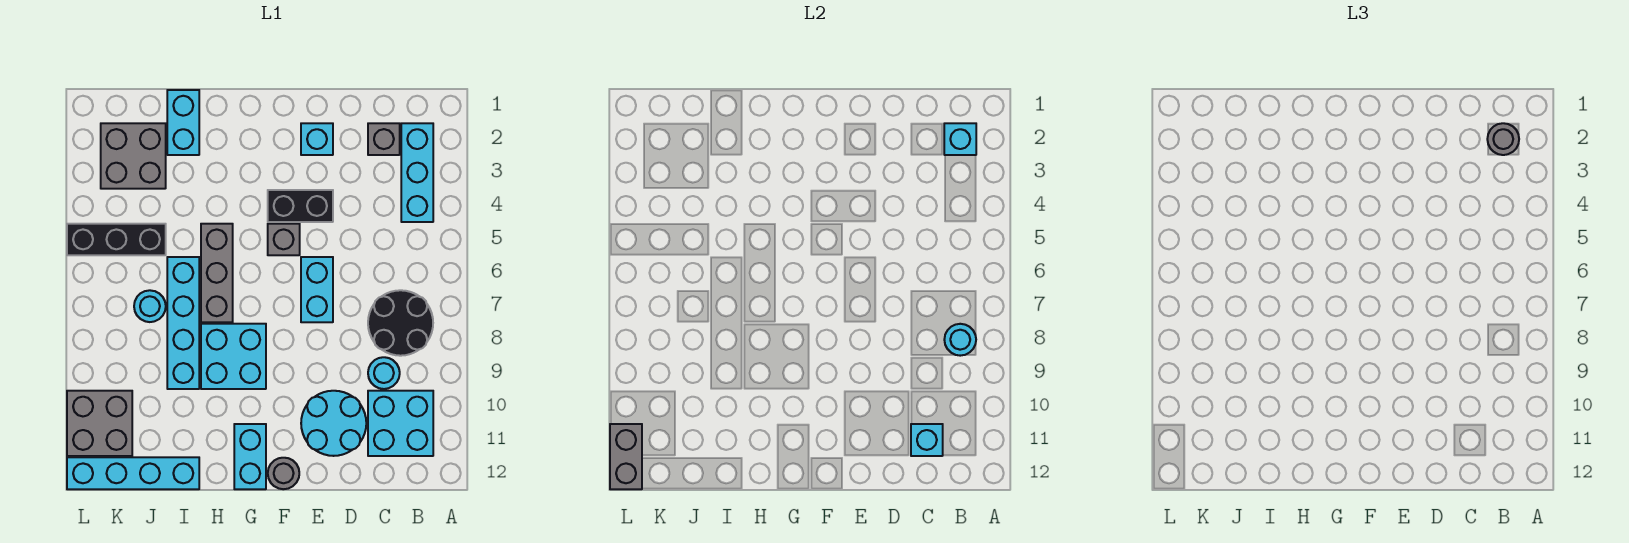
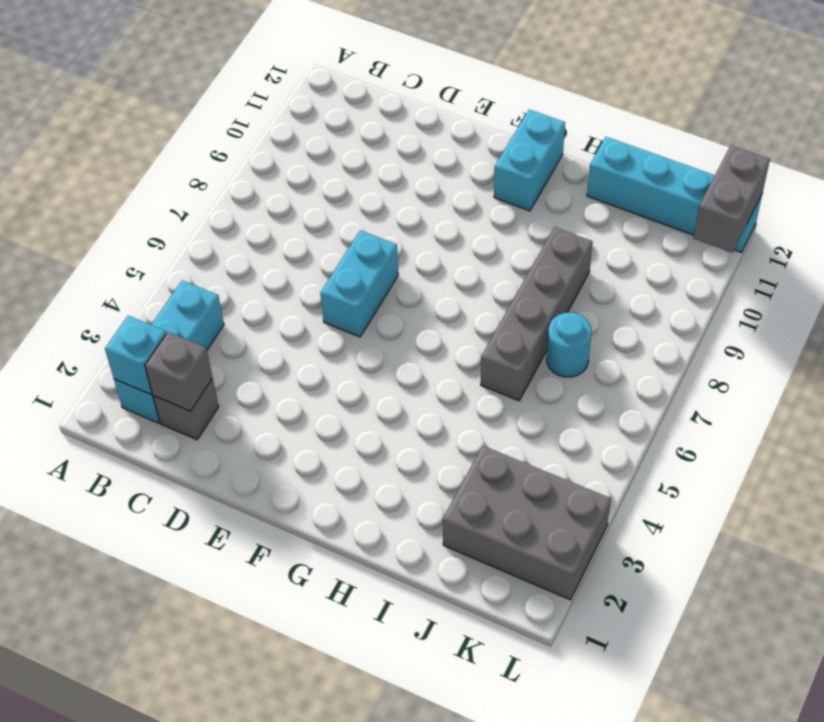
grey brick C2 level 2 -> grey brick F5 level 1
grey brick I6:I9 level 1 -> cyan brick I6:I9 level 1
grey brick J2:L3 level 1 -> grey brick J2:K3 level 1
none -> black round brick B7:C8 level 1
none -> cyan brick B10:C11 level 1
none -> cyan round brick C9 level 1

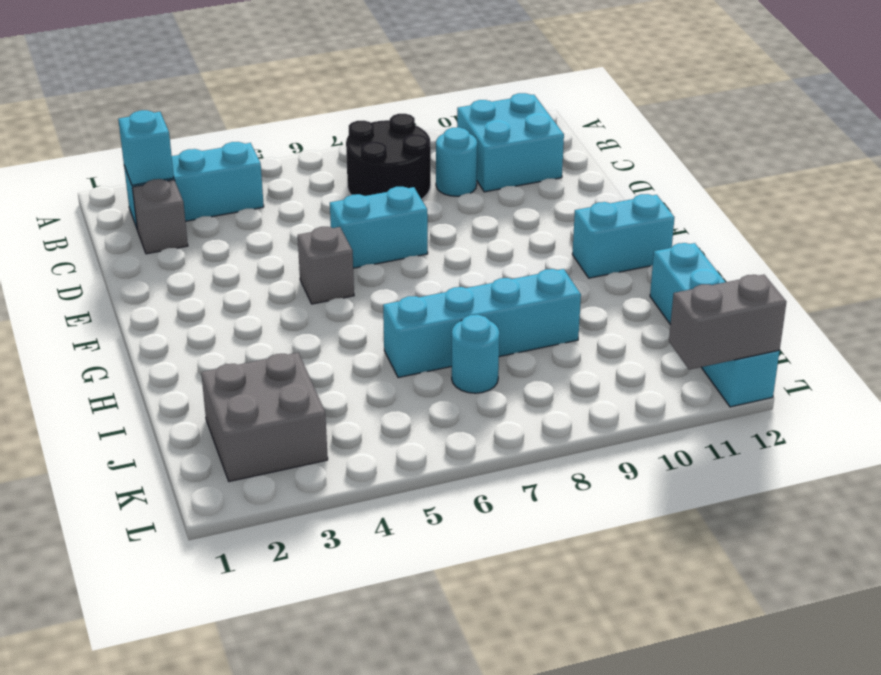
none -> cyan round brick D10:E11 level 1
none -> cyan brick E2 level 1
none -> black brick E4:F4 level 1

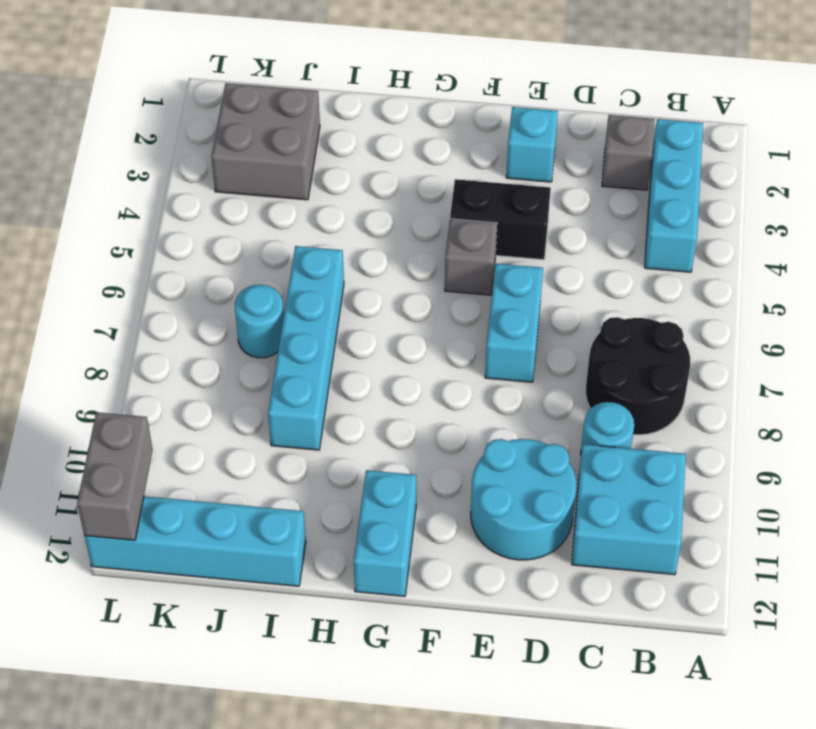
none -> grey round brick F12 level 1
none -> cyan brick G8:H9 level 1
none -> grey brick H5:H7 level 1

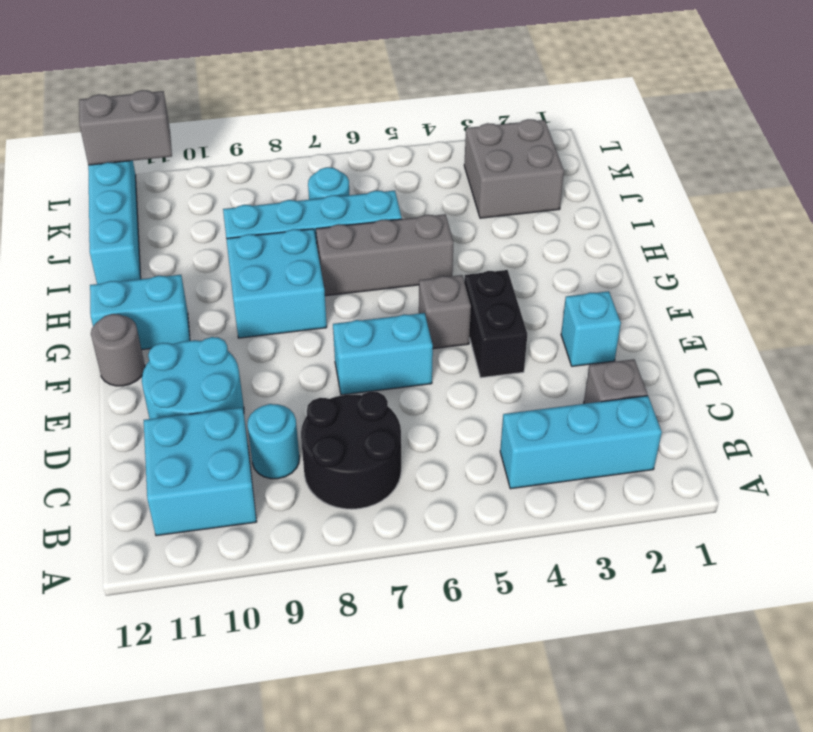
none -> cyan brick I1:I2 level 1
none -> black brick J5:L5 level 1
none -> grey brick K10:L11 level 1

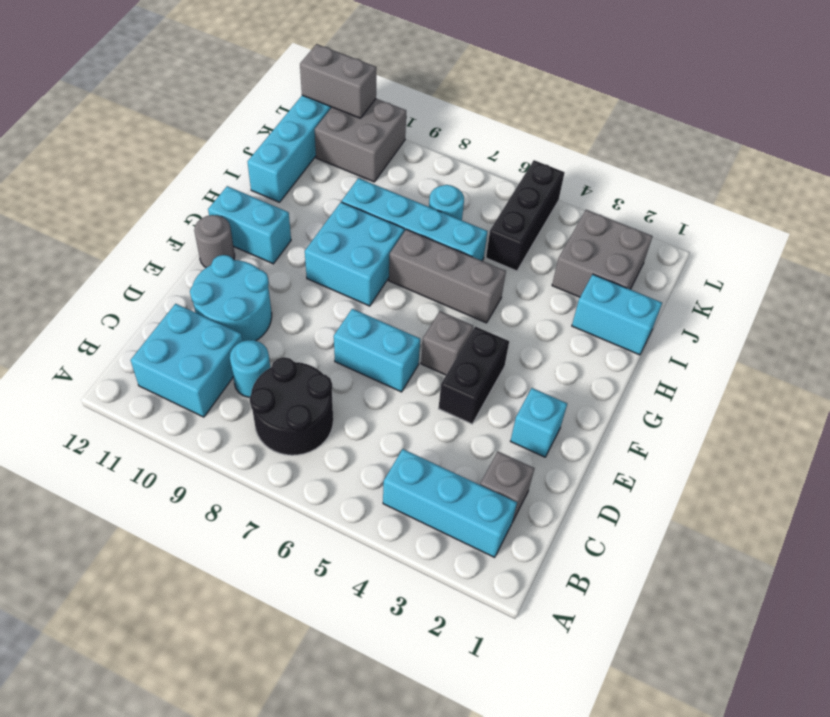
none -> cyan brick B2 level 2
none -> cyan round brick B8 level 2
none -> cyan brick C11 level 2

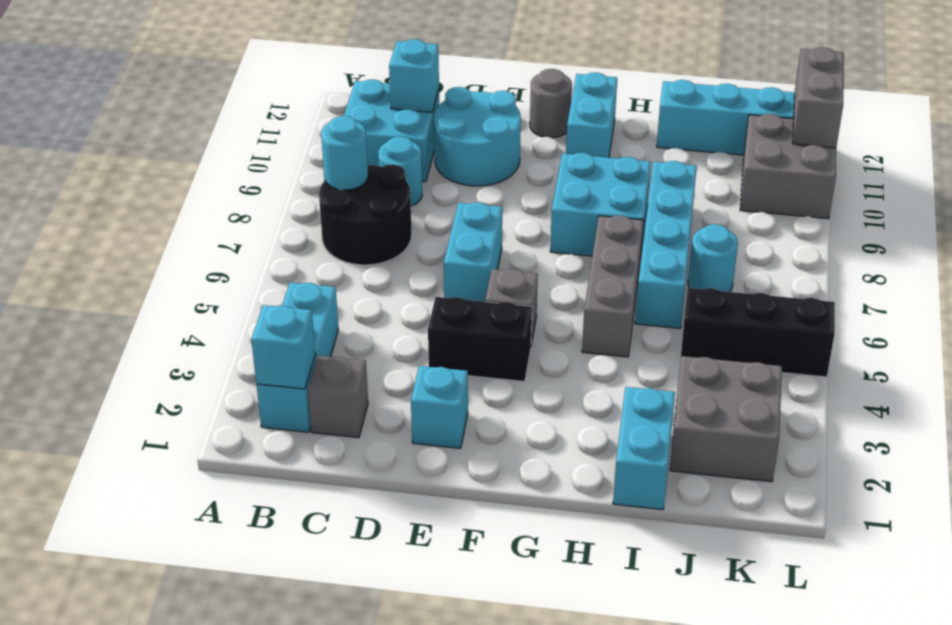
none -> grey round brick B2 level 3

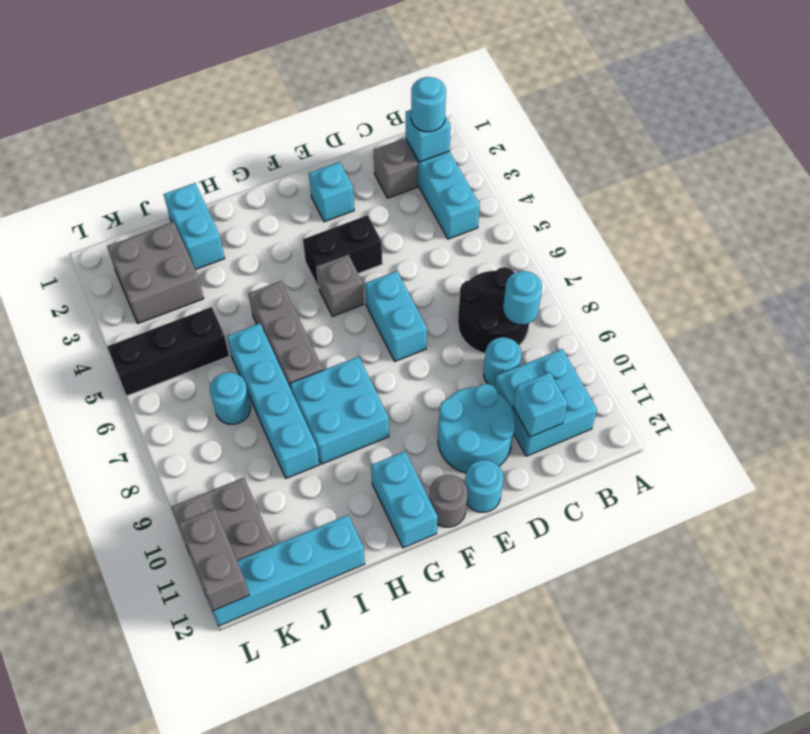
cyan round brick B2 level 3 -> grey round brick B2 level 3
cyan round brick E12 level 1 -> none

